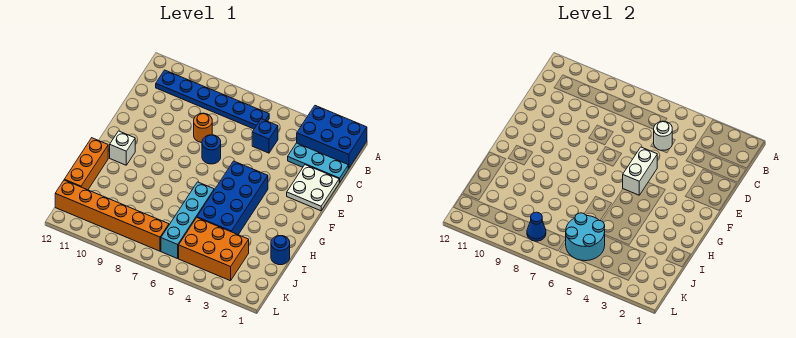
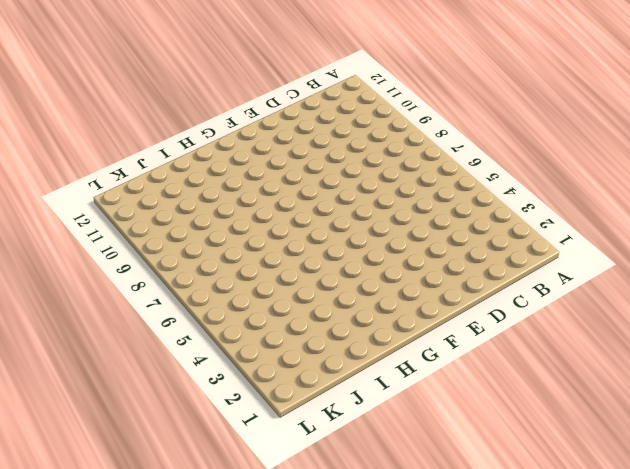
none -> blue brick A1:B3 level 1
none -> blue plate B6:B11 level 1
none -> cyan plate C1:C3 level 1

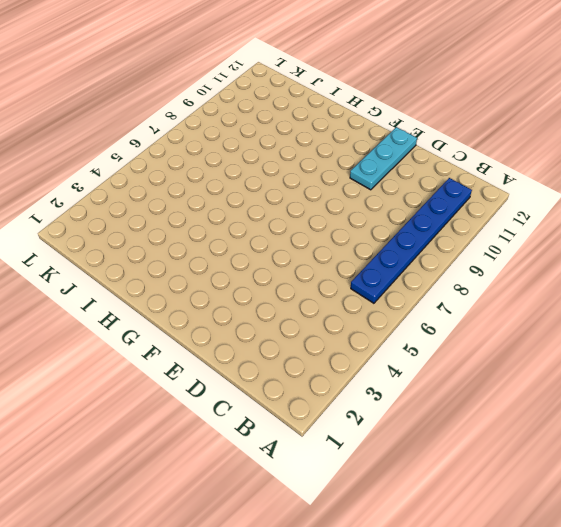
cyan plate E10:E12 level 1 -> cyan plate C1:C3 level 1
none -> blue brick A1:B3 level 1
none -> blue brick C5 level 1
none -> white plate D1:E2 level 1

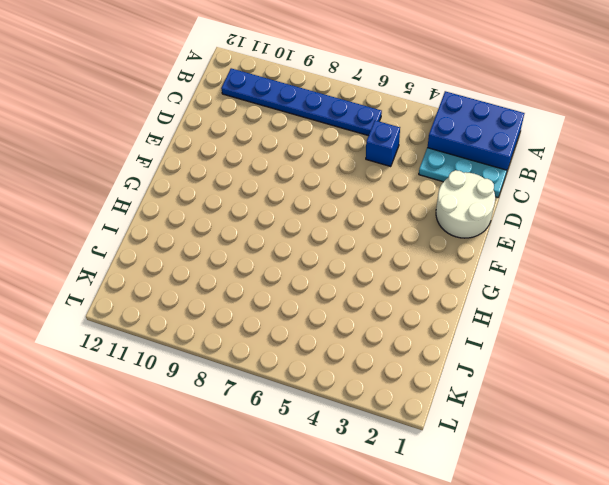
white round brick D1:E2 level 1 -> white plate D1:E2 level 1
none -> orange round brick D8 level 1
none -> blue round brick E7 level 1
none -> blue brick F4:I5 level 1

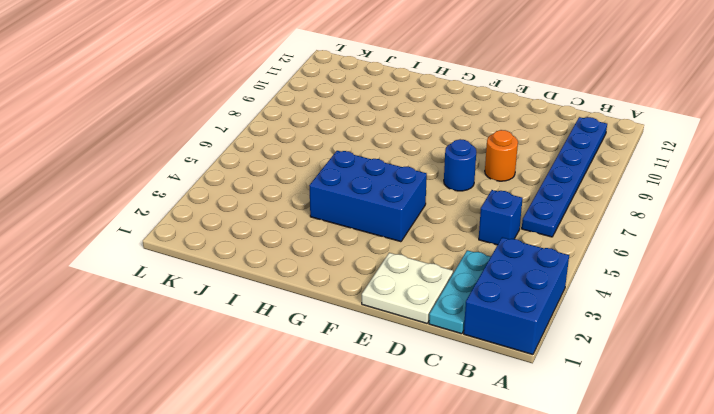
blue brick F4:H5 level 1 -> blue brick F4:I5 level 1
none -> white brick G11 level 1
none -> cyan brick H6:K6 level 1
none -> orange brick H12:J12 level 1

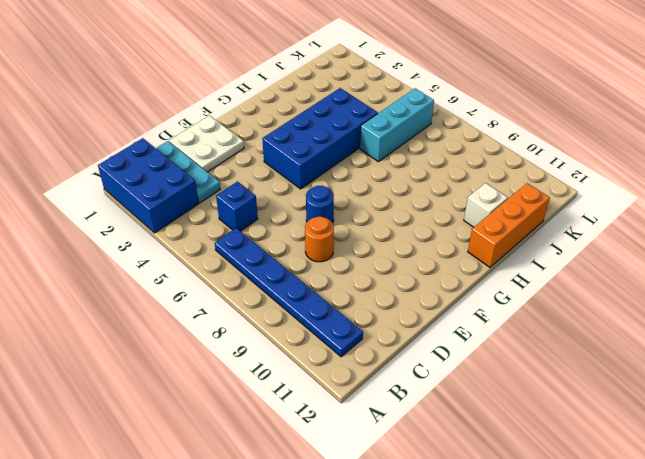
cyan brick I6:K6 level 1 -> cyan brick H6:K6 level 1
white brick I11 level 1 -> white brick G11 level 1
none -> blue round brick I1 level 1
none -> orange brick J3:K5 level 1
none -> orange brick K7:K12 level 1

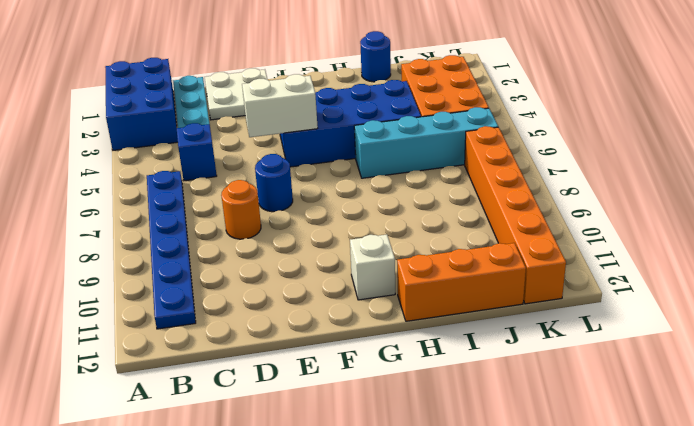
none -> white round brick C5 level 2
none -> cyan round brick J5:K6 level 2
none -> blue cone K8 level 2

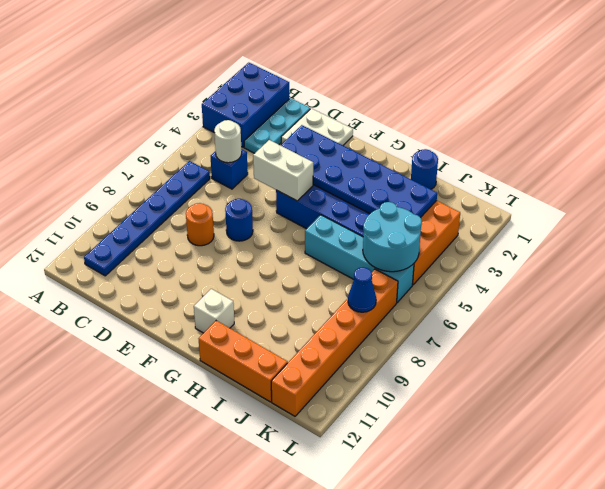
blue plate E3:J4 level 2 -> none

